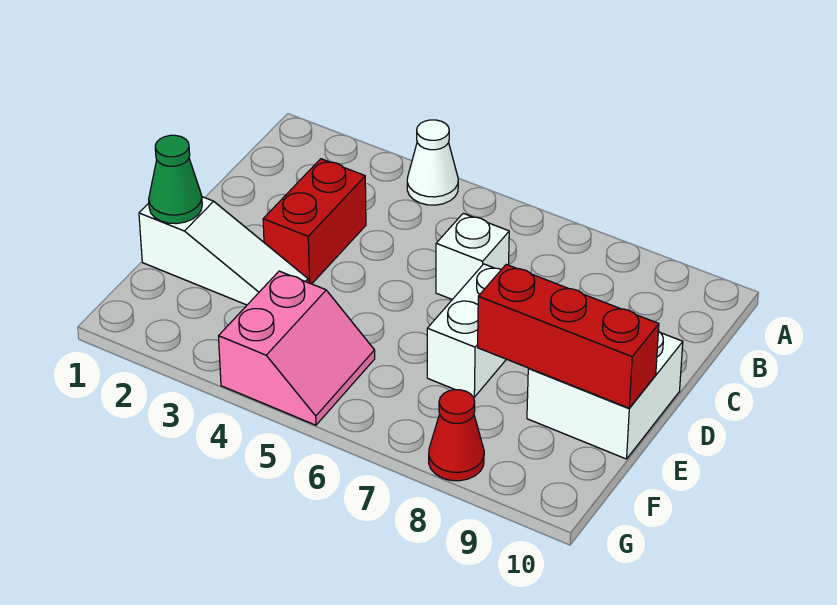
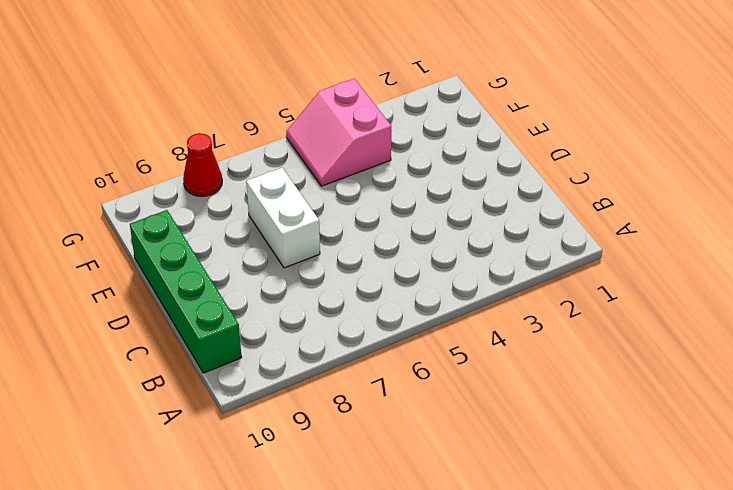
green brick B10:E10 level 1 -> white brick D9:E10 level 1
none -> white cone A4 level 1
none -> red brick C3:D3 level 1

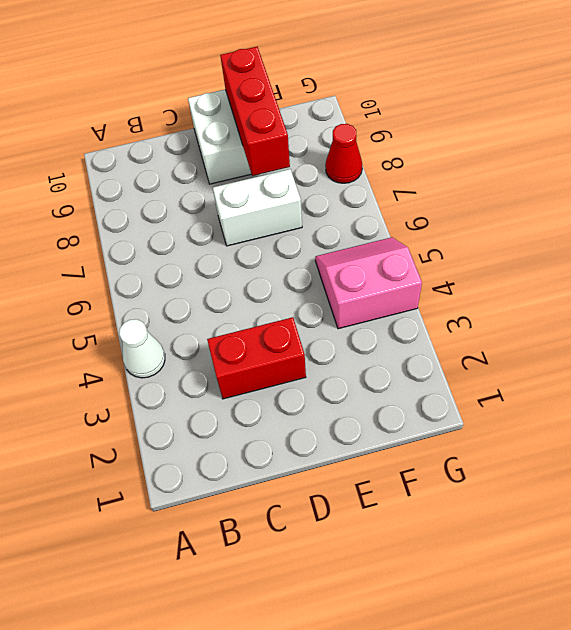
none -> white brick C6 level 1
none -> white slope E1:E3 level 1 top 1

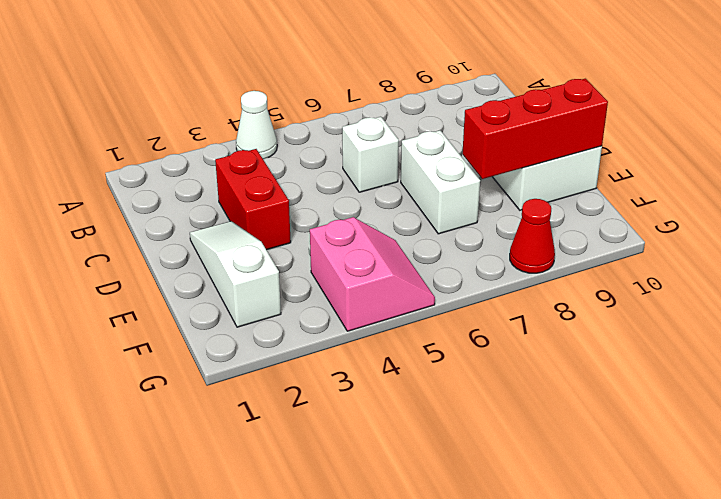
white slope D2:F2 level 1 top F -> white slope E1:E3 level 1 top 1
none -> green cone E1 level 2

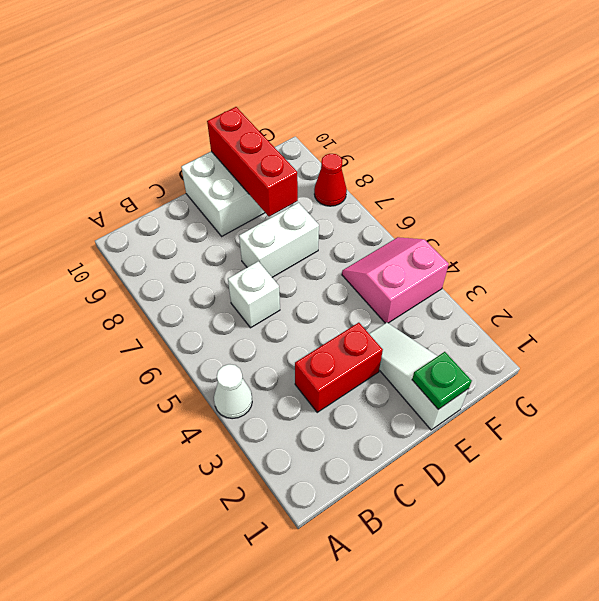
green plate E1 level 2 -> green cone E1 level 2

